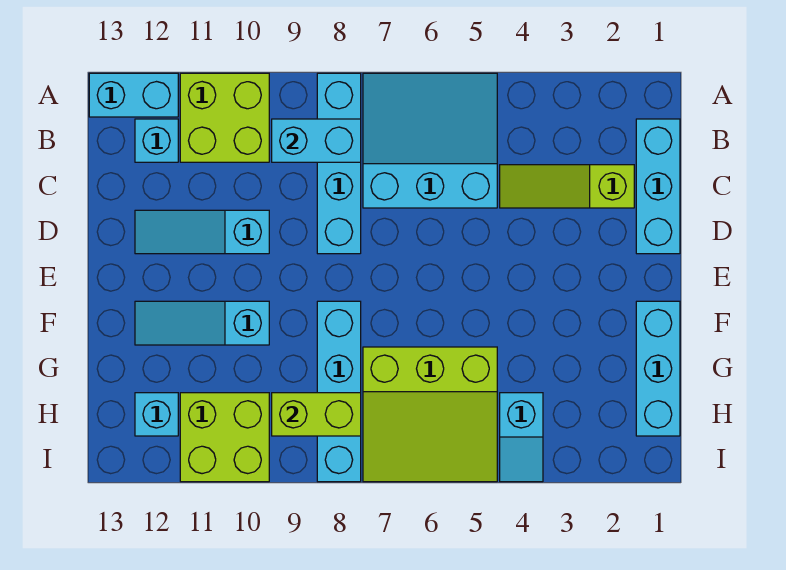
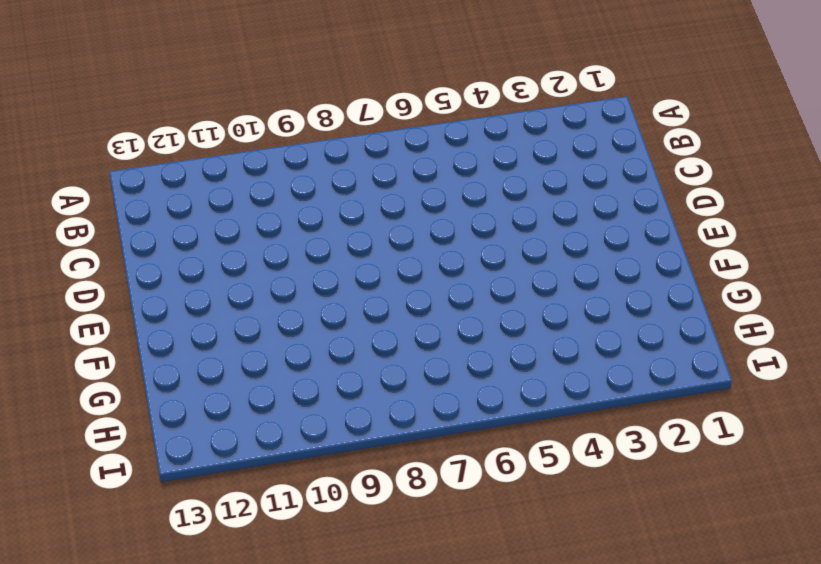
none -> cyan slope A5:C7 level 1 top C
none -> cyan brick A8:D8 level 1
none -> lime brick A10:B11 level 1

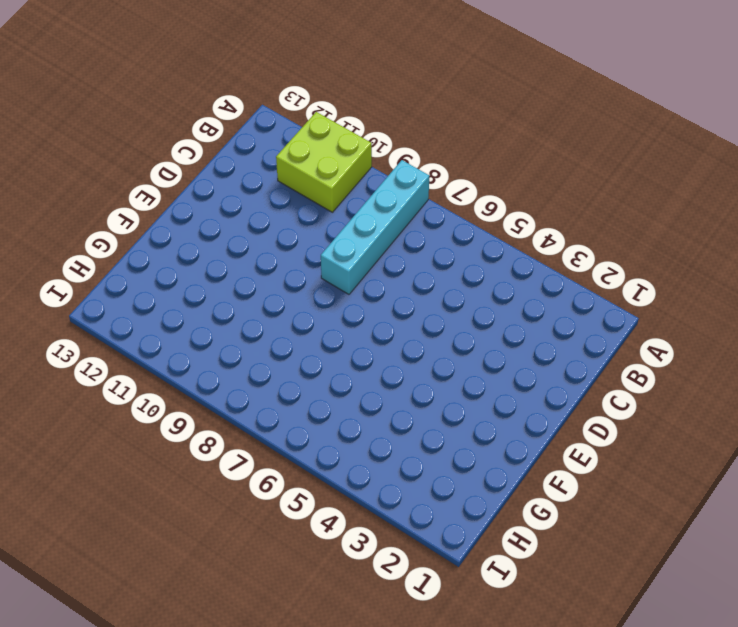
none -> cyan slope A5:C7 level 1 top C
none -> cyan brick A12:A13 level 1
none -> cyan brick B1:D1 level 1

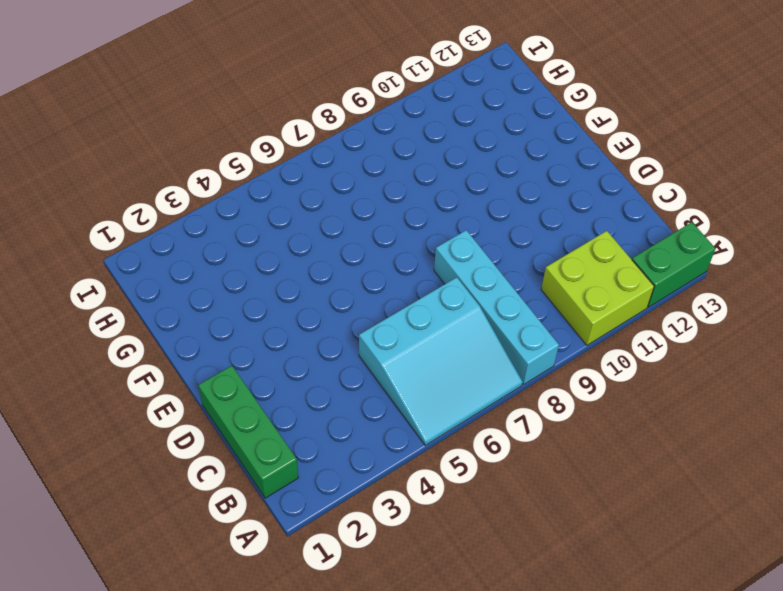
green brick A12:A13 level 1 -> cyan brick A12:A13 level 1
green brick B1:D1 level 1 -> cyan brick B1:D1 level 1
none -> cyan brick B12 level 1
none -> lime slope C2:C4 level 1 top 2
none -> cyan slope D10:D12 level 1 top 10

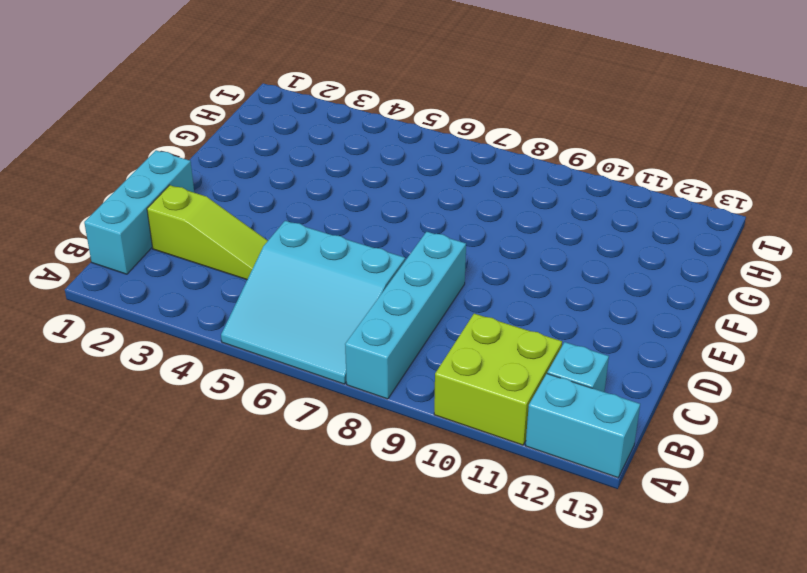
none -> cyan slope D10:D12 level 1 top 10
none -> cyan brick F1:H1 level 1
none -> cyan brick F8:I8 level 1

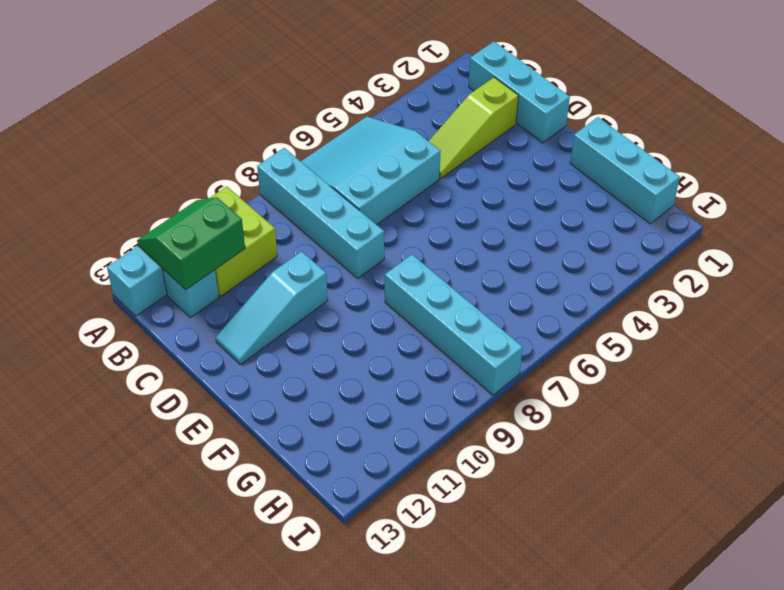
green slope A11:B12 level 2 top B -> none
none -> cyan slope F10:F12 level 1 top 10
none -> lime slope G5:I7 level 1 top G
none -> cyan slope H4:I4 level 1 top H

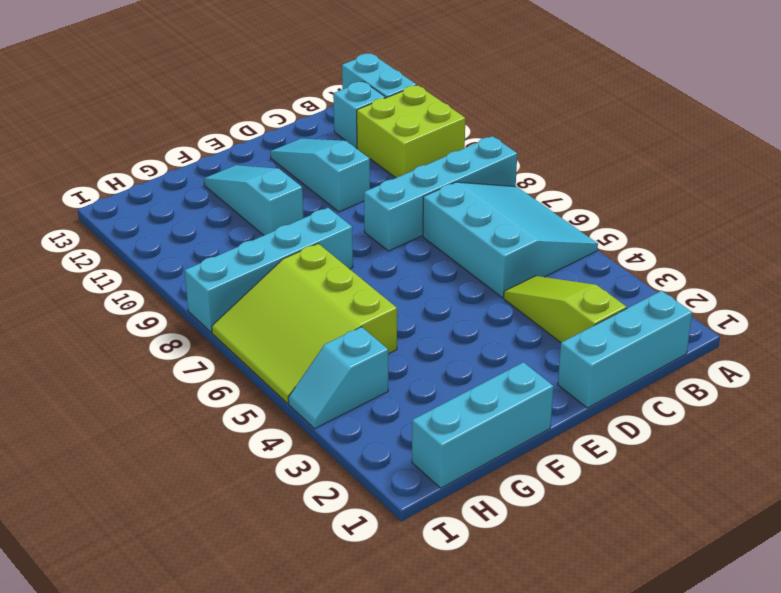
none -> lime brick H10:I11 level 1
none -> cyan brick H12 level 1
none -> cyan brick B8:B9 level 2

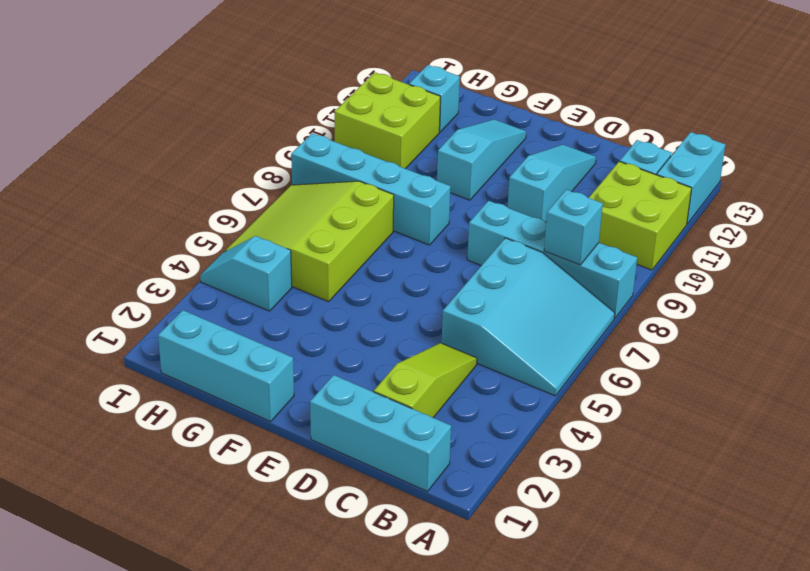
cyan brick B8 level 2 -> cyan brick B8:B9 level 2
none -> lime brick H8:H9 level 2

